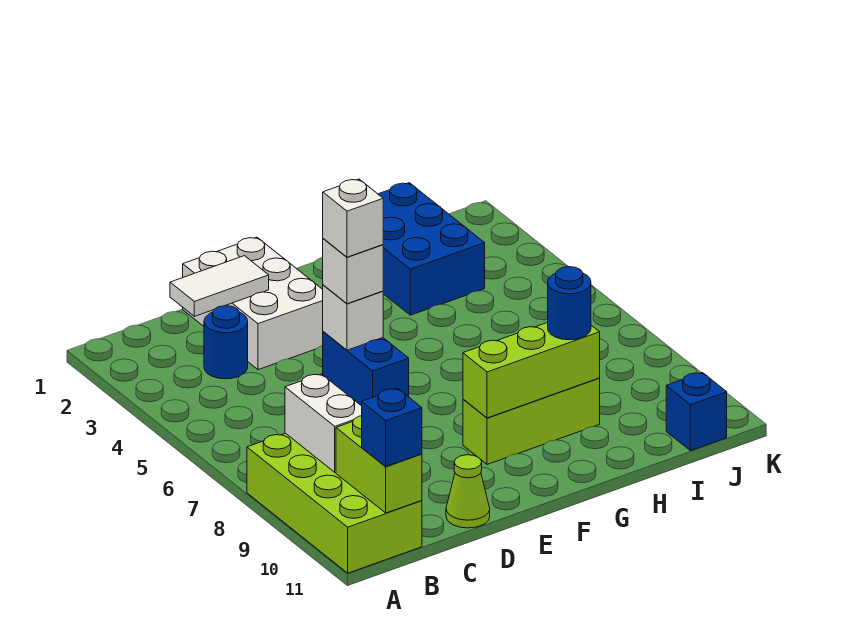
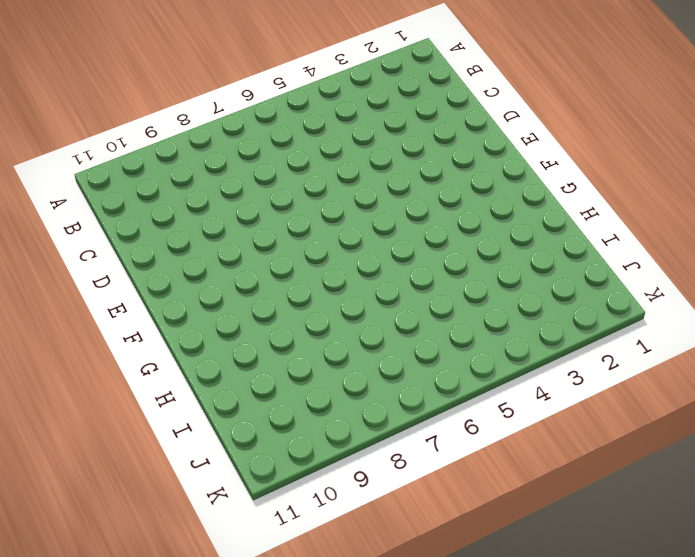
none -> lime brick A8:B11 level 1
none -> blue round brick C3 level 1
none -> white brick D1:E3 level 1

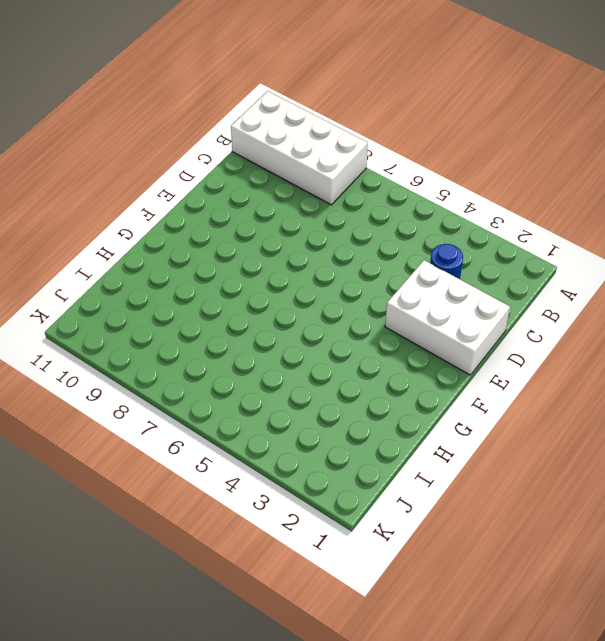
white brick A8:B11 level 1 -> lime brick A8:B11 level 1
none -> lime cone D11 level 1
none -> blue brick E5:E6 level 1
none -> lime brick F9:H9 level 1

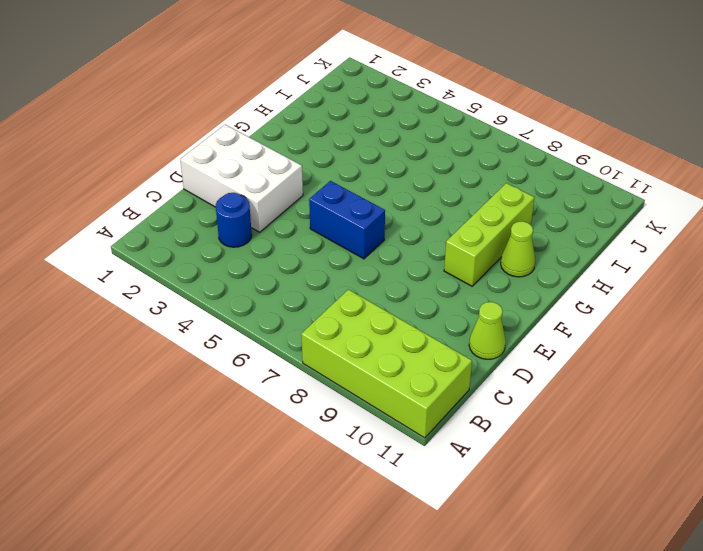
lime cone G10 level 1 -> none
none -> blue brick H1:I3 level 1
none -> blue brick J11 level 1
none -> white brick B8:B9 level 2

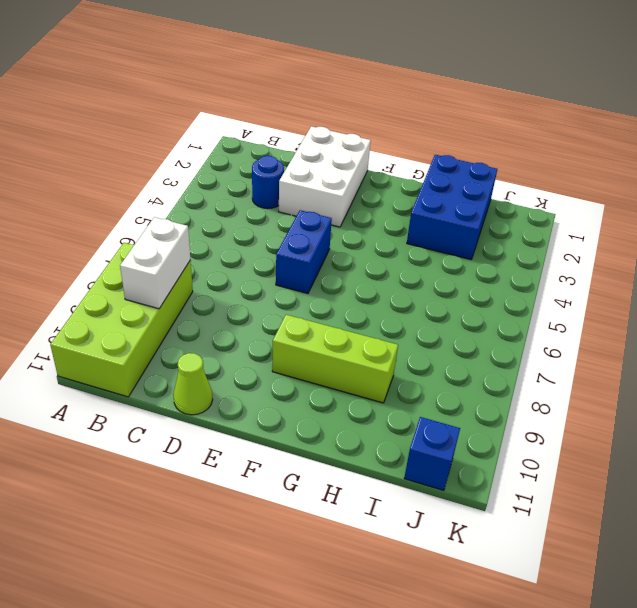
none -> lime brick B10:B11 level 2
none -> white tile C2:D2 level 2
none -> white brick E5 level 2

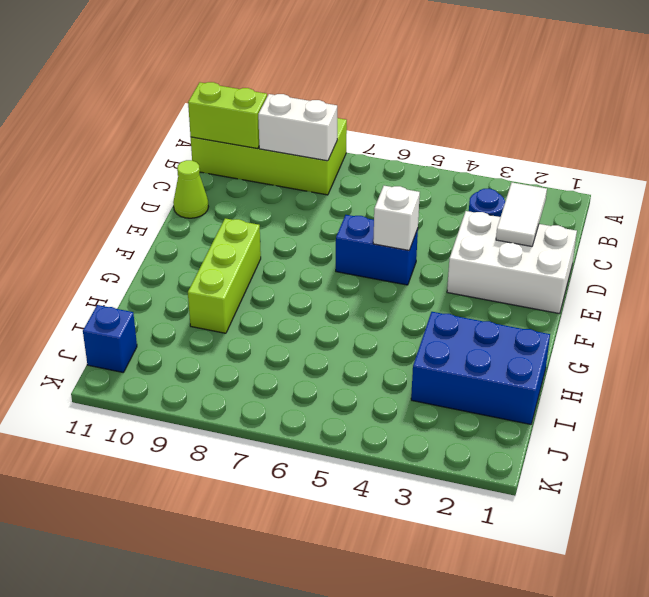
none -> lime brick F9:H9 level 2
none -> blue brick B11 level 3
none -> white brick E5 level 3

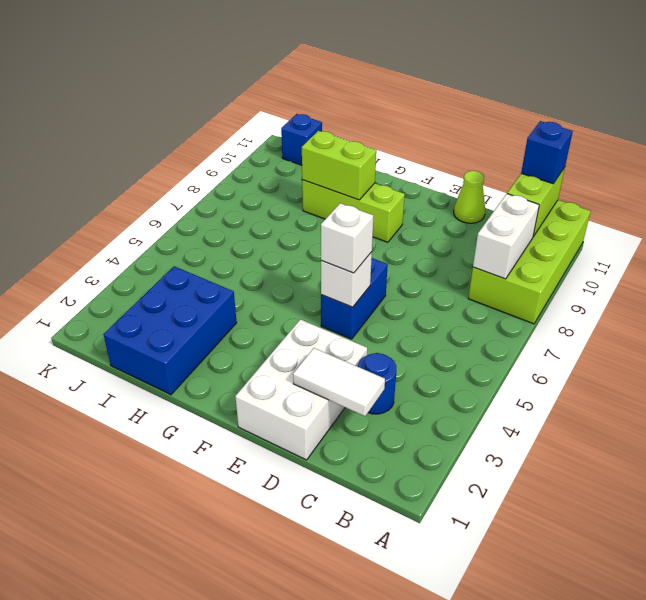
lime brick G9:H9 level 2 -> lime brick F9:H9 level 2
none -> blue round brick H9 level 3
none -> white brick E5 level 4

